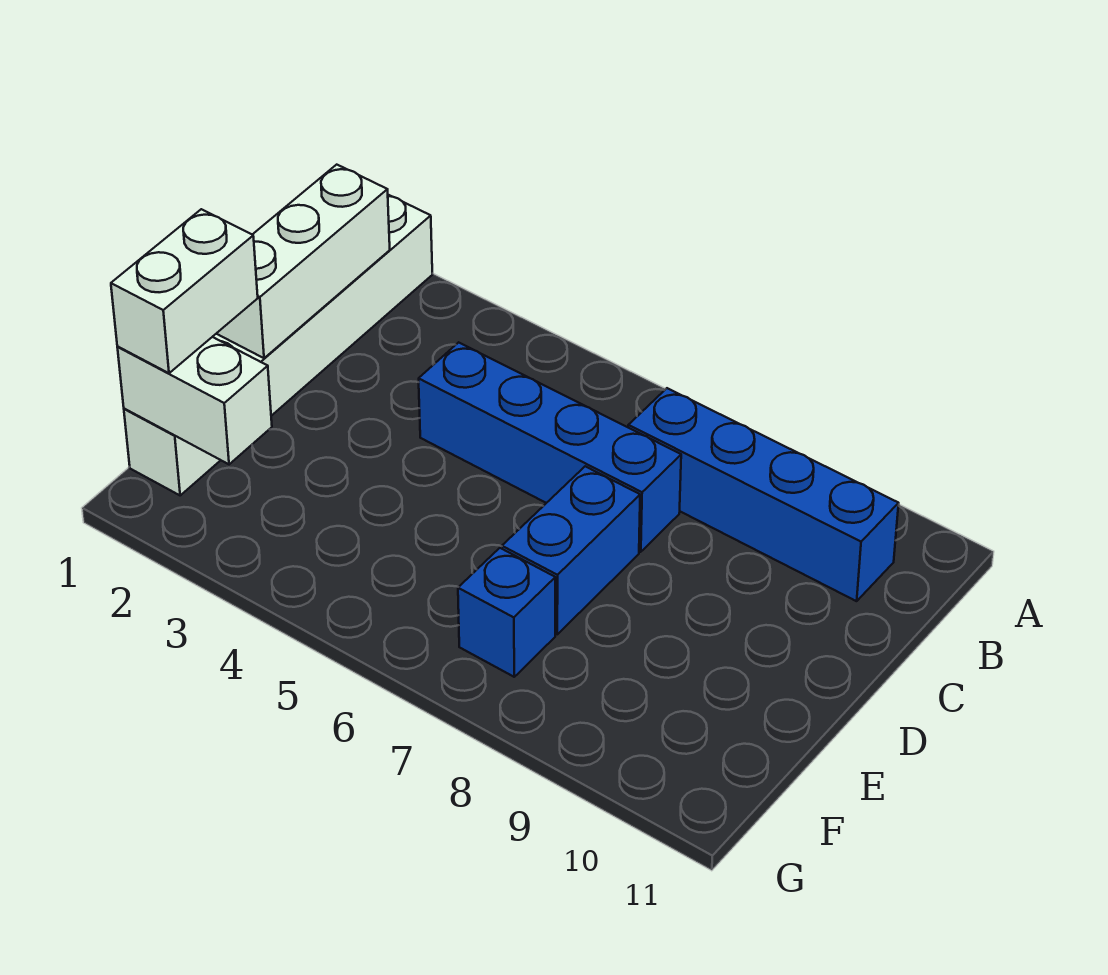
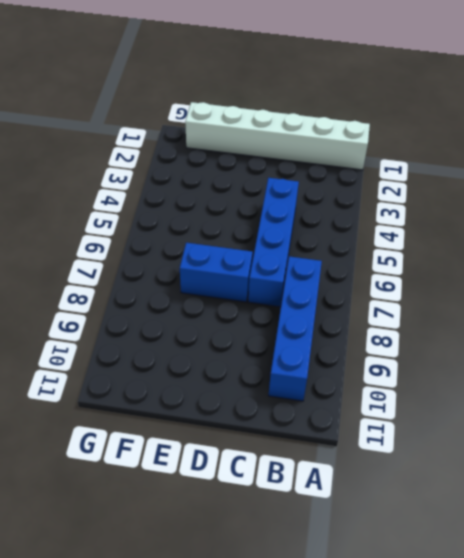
none -> blue brick F7 level 1
none -> white brick B1:D1 level 2

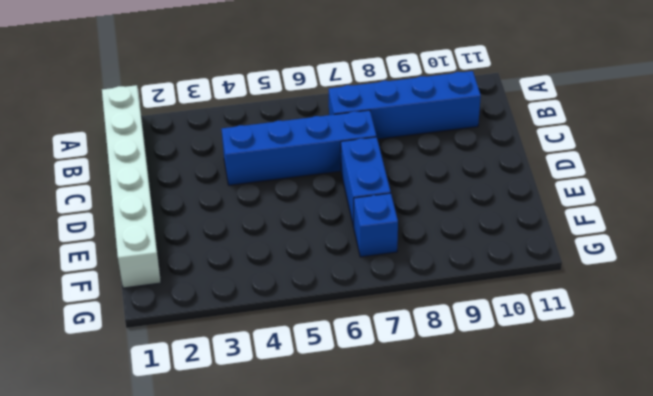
none -> white brick B1:D1 level 2
none -> white brick F1:F2 level 2

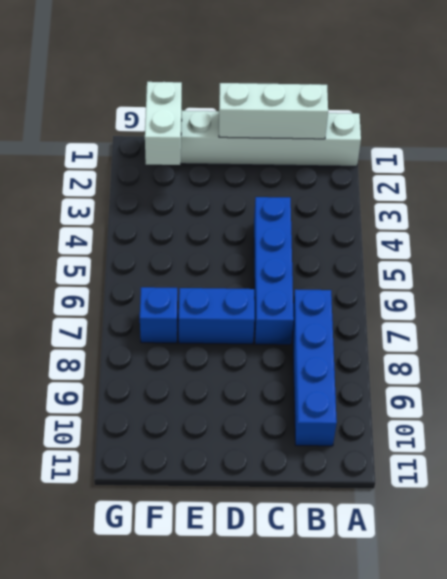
none -> white brick E1:F1 level 3

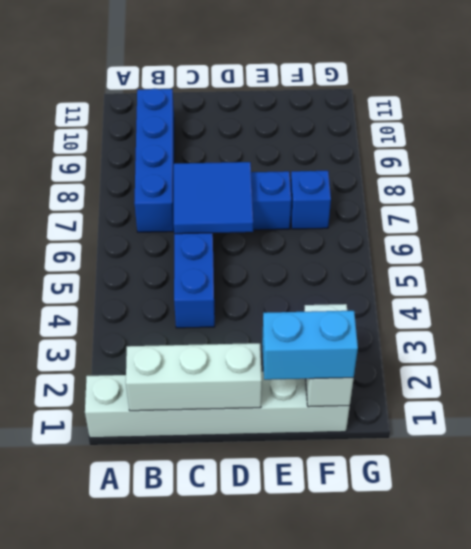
blue tile C6:D7 level 2 -> none
cyan brick E1:F1 level 3 -> white brick E1:F1 level 3

